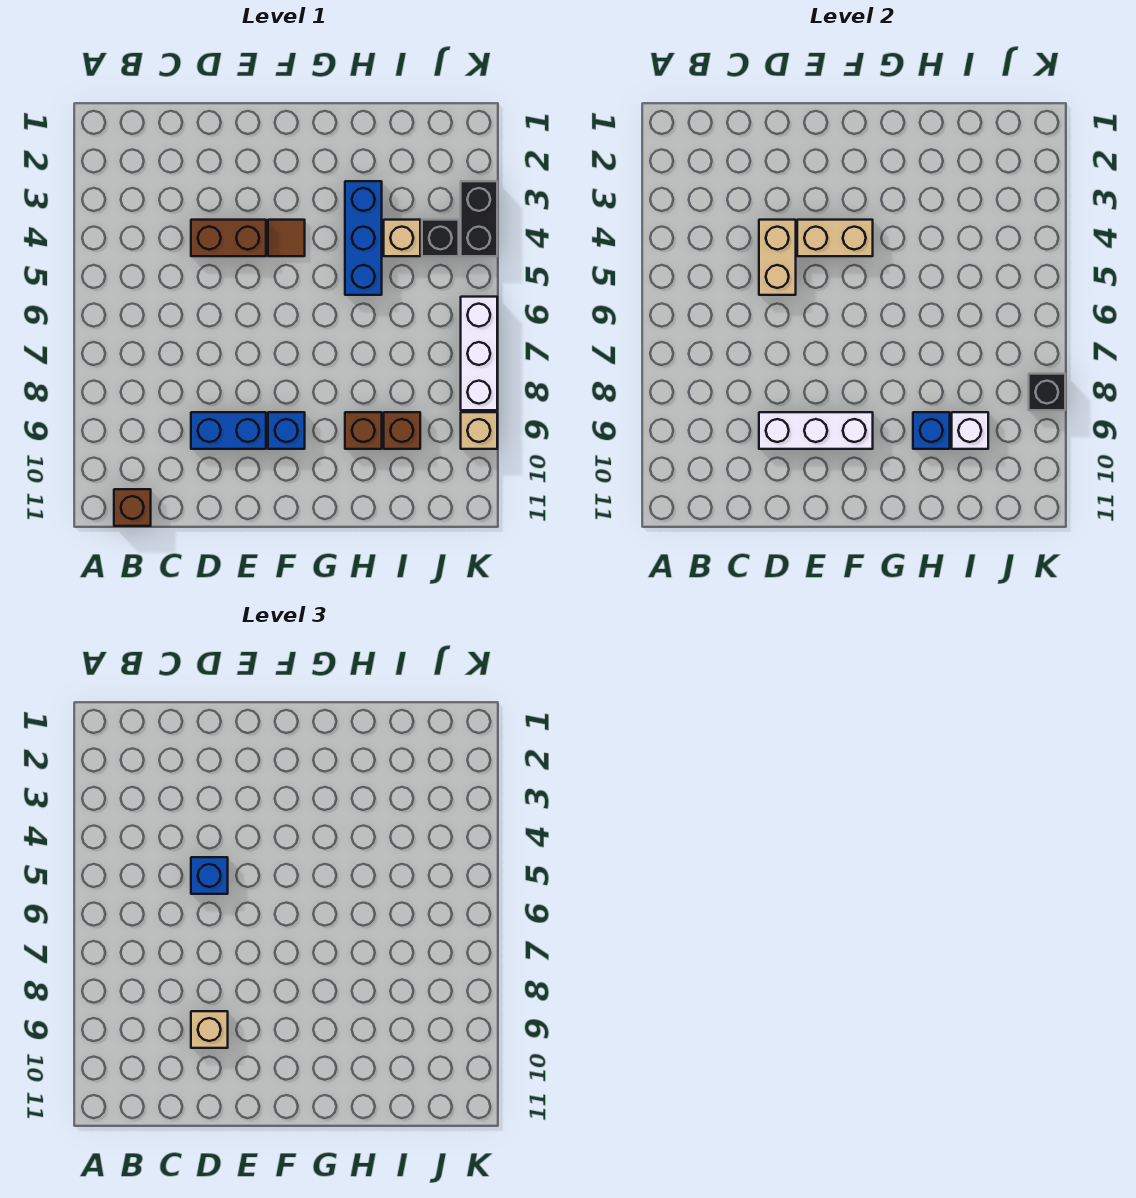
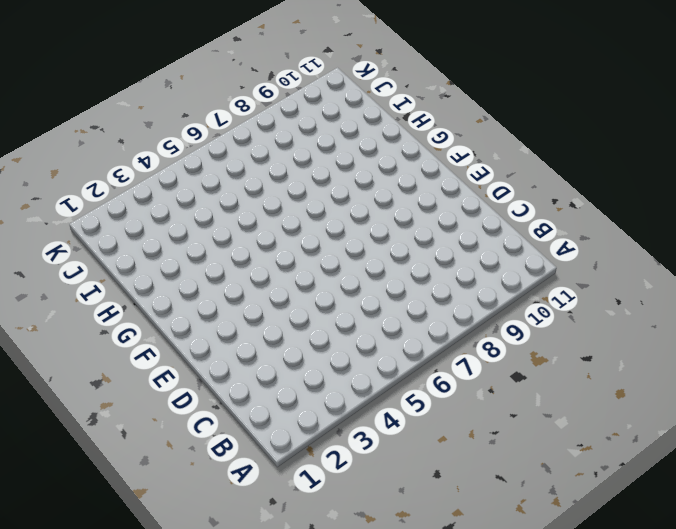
none -> brown brick B11 level 1
none -> brown brick D4:E4 level 1
none -> blue brick D9:E9 level 1

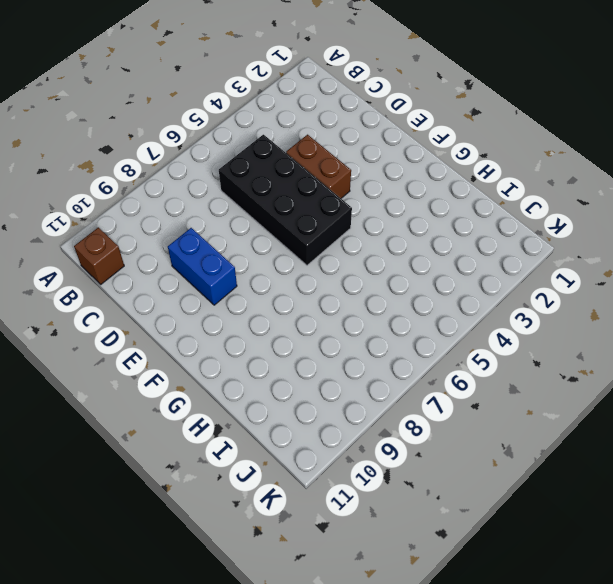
black brick C5:F6 level 1 -> none
none -> brown tile F4 level 1
none -> blue brick F9 level 1
none -> blue brick H3:H5 level 1

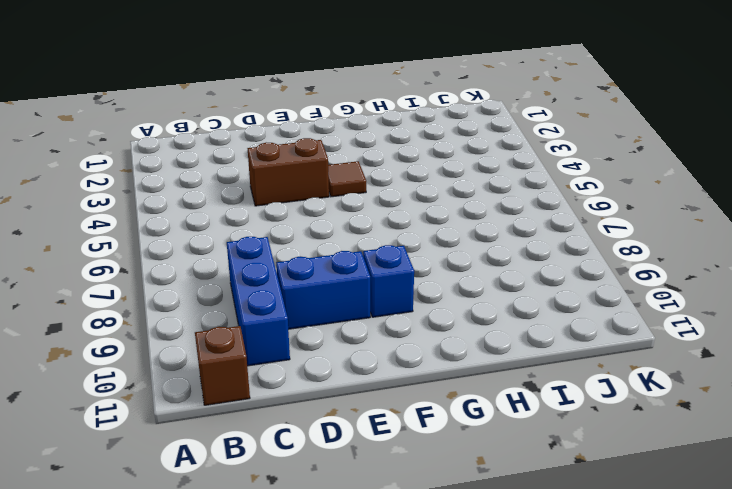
blue brick C8:C10 level 1 -> blue brick H3:H5 level 1
none -> brown brick H9 level 1
none -> tan brick I4 level 1
none -> brown brick I9 level 1

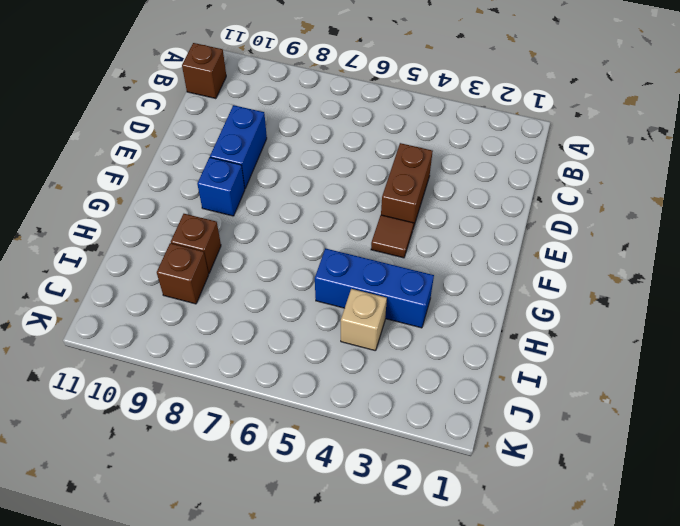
none -> black brick J4 level 1
none -> black brick K3:K4 level 1
none -> white brick K6:K8 level 1

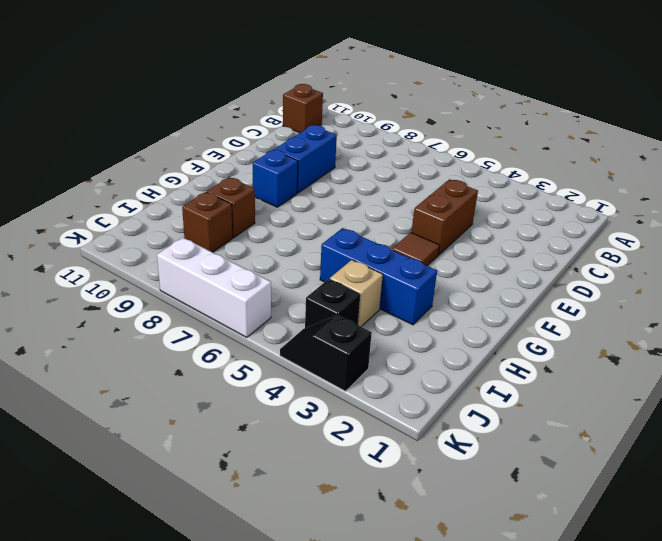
black slope K3:K4 level 1 top 3 -> black brick K3:K4 level 1
none -> tan brick K9 level 1
none -> tan brick D4:D5 level 2
none -> white brick D9:F9 level 2

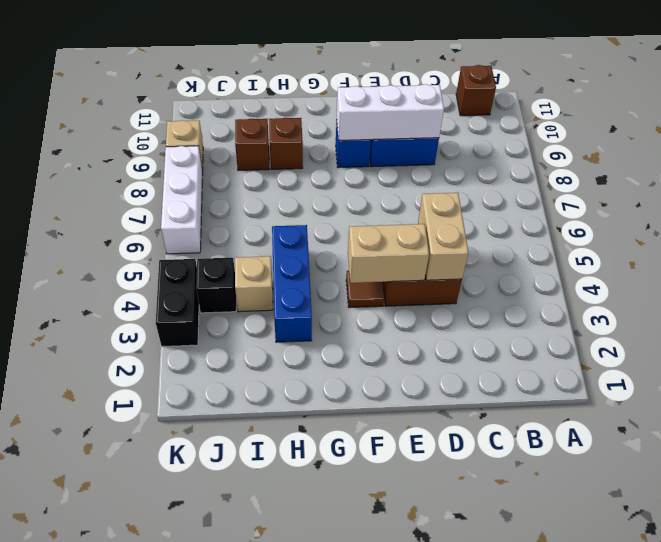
none -> blue brick H9 level 2
none -> white brick I9 level 2
none -> black brick K8 level 2

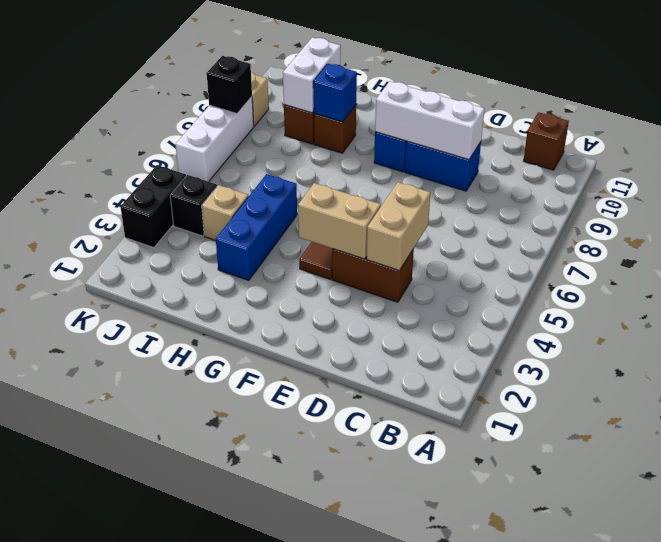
white brick I9:I10 level 2 -> white brick I9 level 2
none -> blue brick D5 level 3
none -> tan brick D9 level 3

